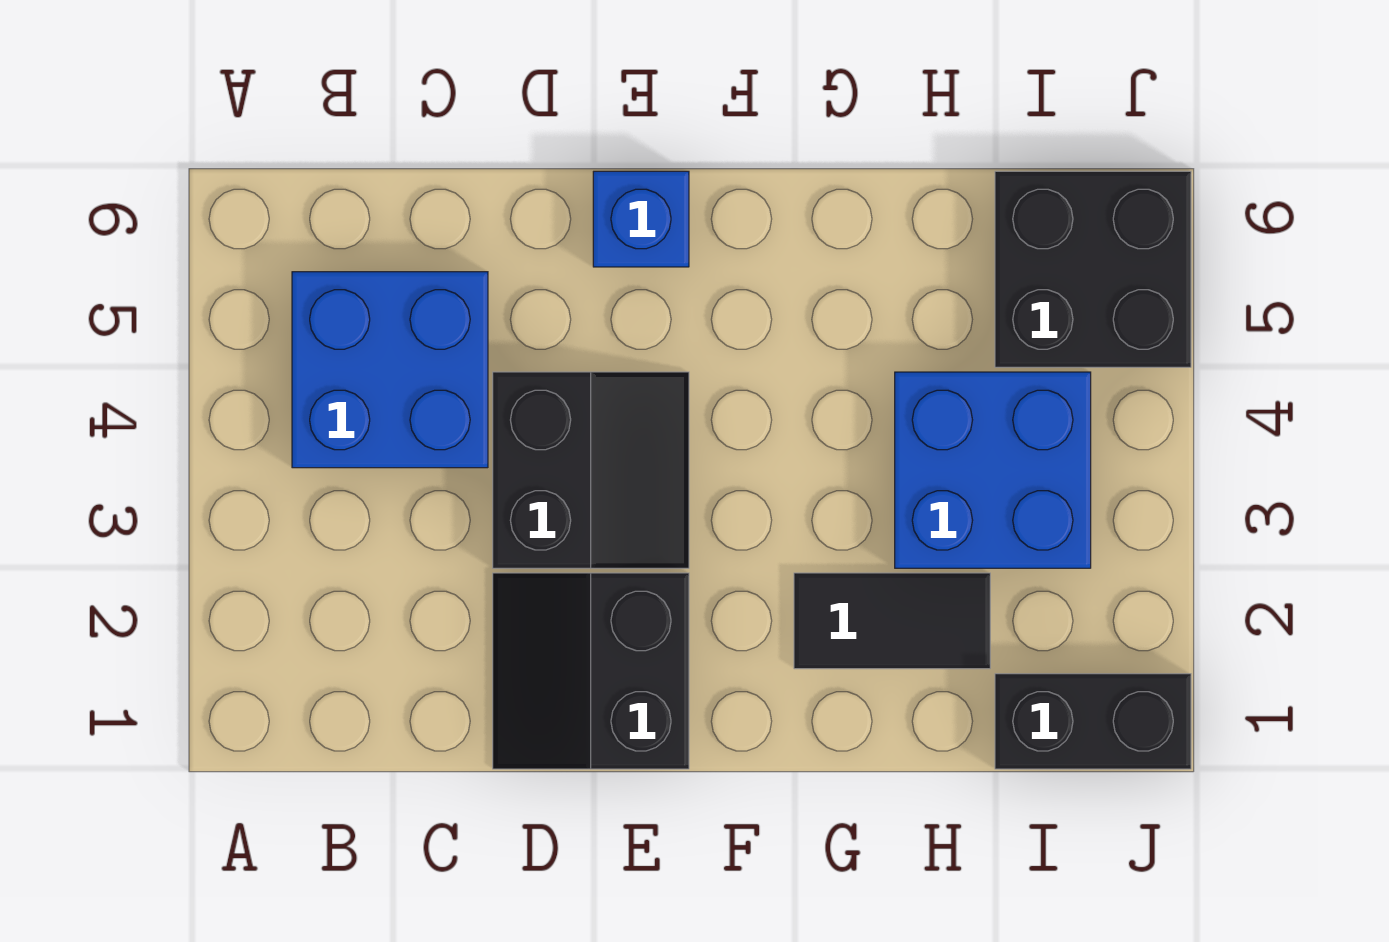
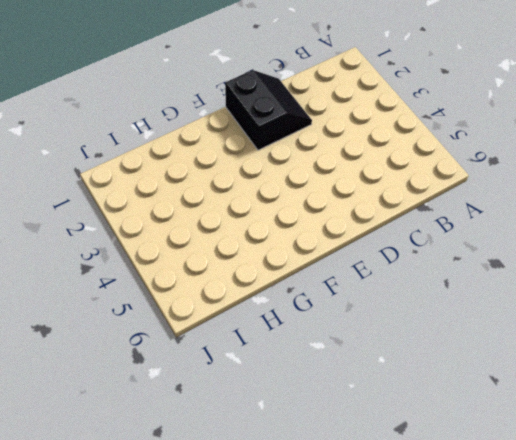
none -> blue brick B4:C5 level 1
none -> black slope D3:E4 level 1 top D

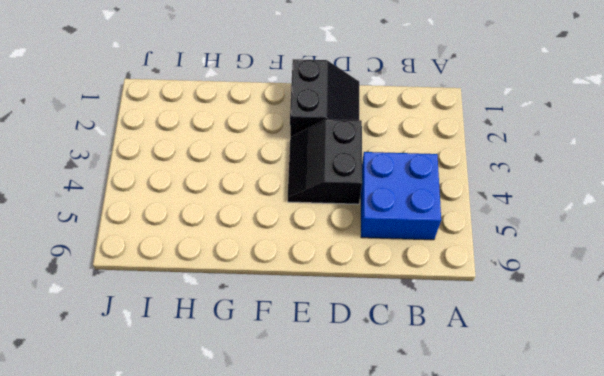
none -> blue brick E6 level 1
none -> black tile G2:H2 level 1

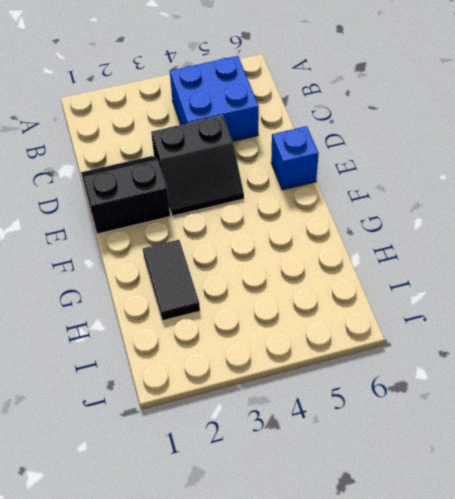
none -> blue brick H3:I4 level 1
none -> black brick I1:J1 level 1

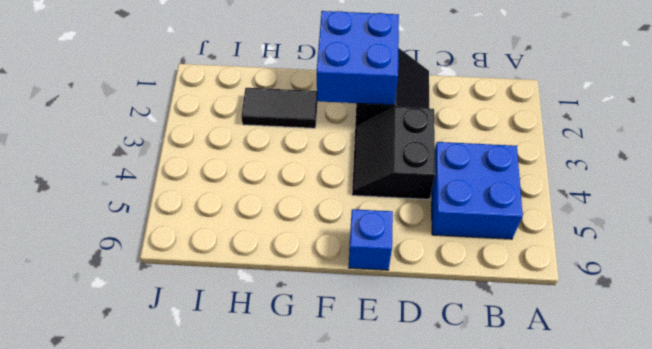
blue brick E1:F2 level 2 -> blue brick H3:I4 level 1
none -> black brick I1:J1 level 1
none -> black brick I5:J6 level 1

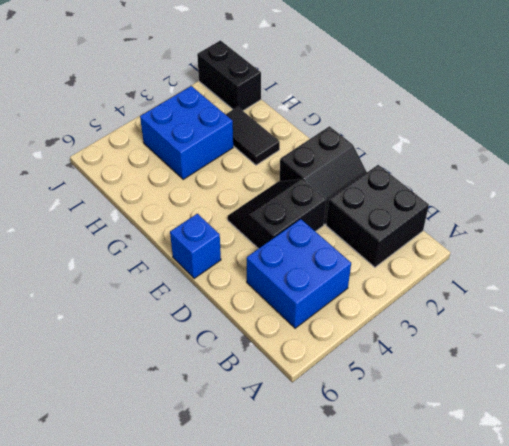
black brick B1:C2 level 1 -> black brick I5:J6 level 1

